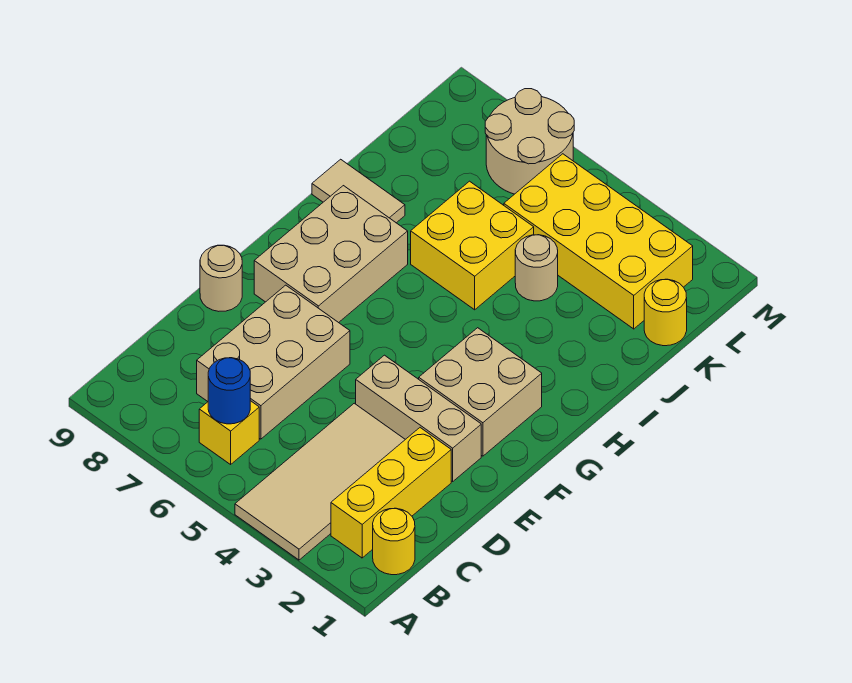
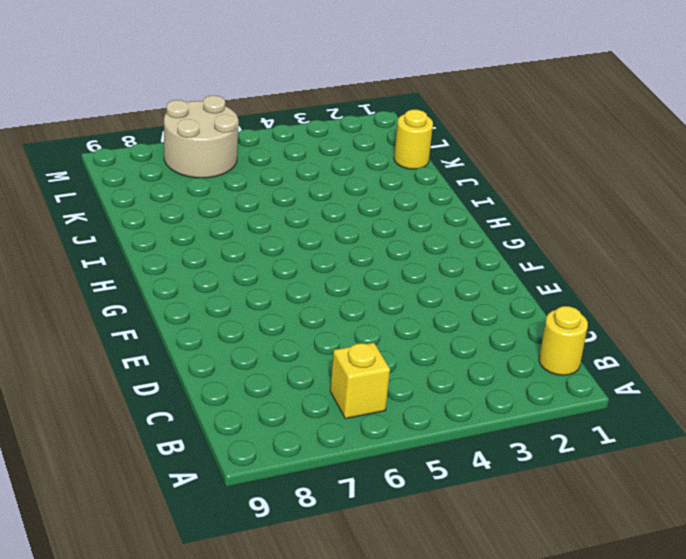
none -> tan tile A3:D4 level 1
none -> yellow brick B2:D2 level 1
none -> tan brick C6:E7 level 1

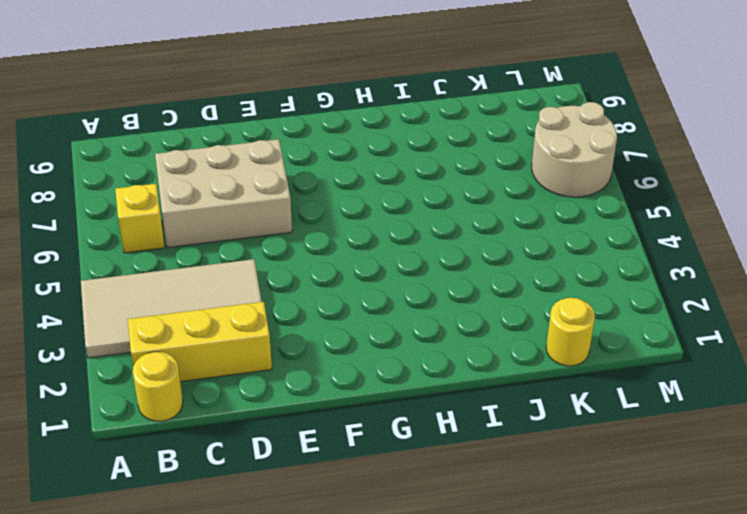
none -> tan brick E2:E4 level 1
none -> tan round brick E9 level 1
none -> tan brick F2:G3 level 1

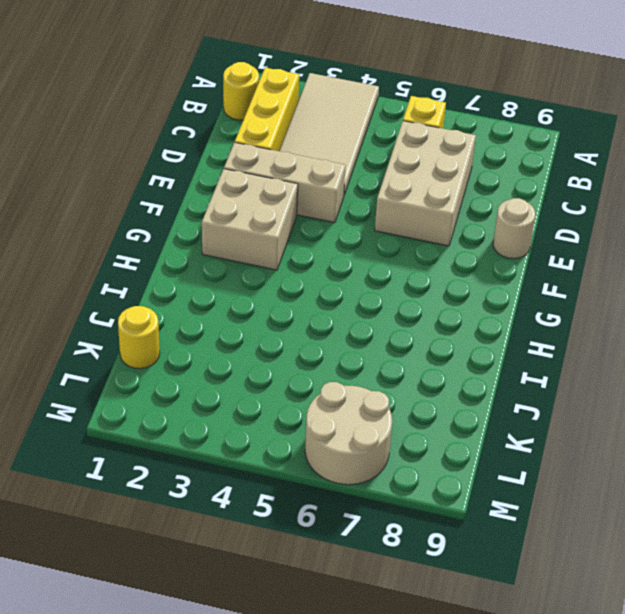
none -> tan brick F7:H8 level 1
none -> yellow brick I5:J6 level 1
none -> tan tile I8:I9 level 1

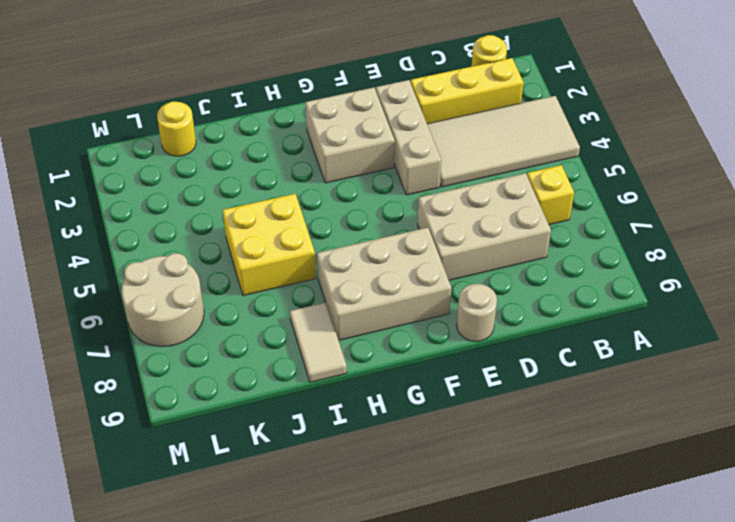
none -> tan round brick J4 level 1
none -> yellow brick K2:L5 level 1
none -> blue round brick B6 level 2

